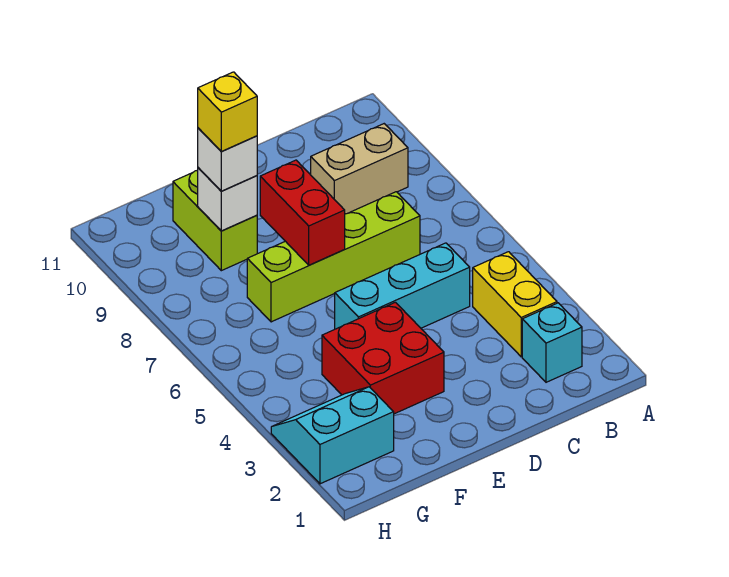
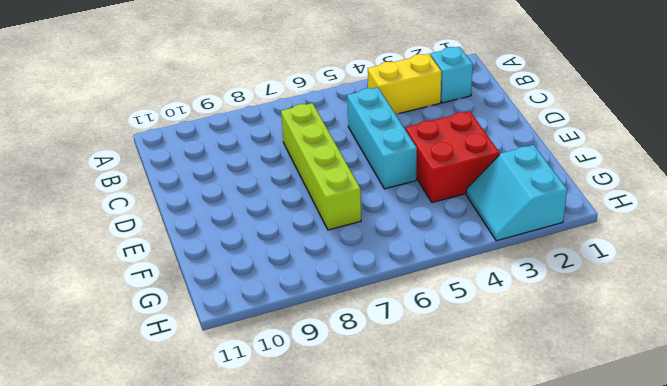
none -> tan brick B9:C9 level 1
none -> lime brick F9:F10 level 1
none -> red brick E7:E8 level 2

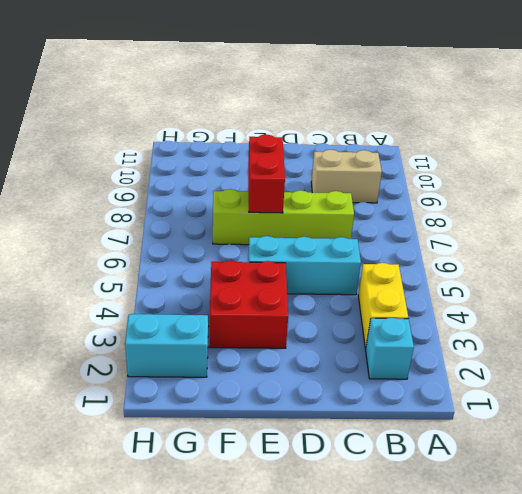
none -> lime brick F9:F10 level 1
none -> white brick F9 level 2
none -> white brick F9 level 3

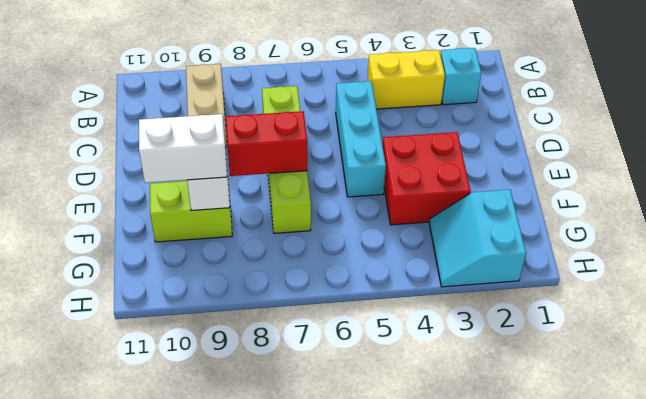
white brick F9:F10 level 3 -> white brick F9 level 3
none -> yellow brick F9 level 4

